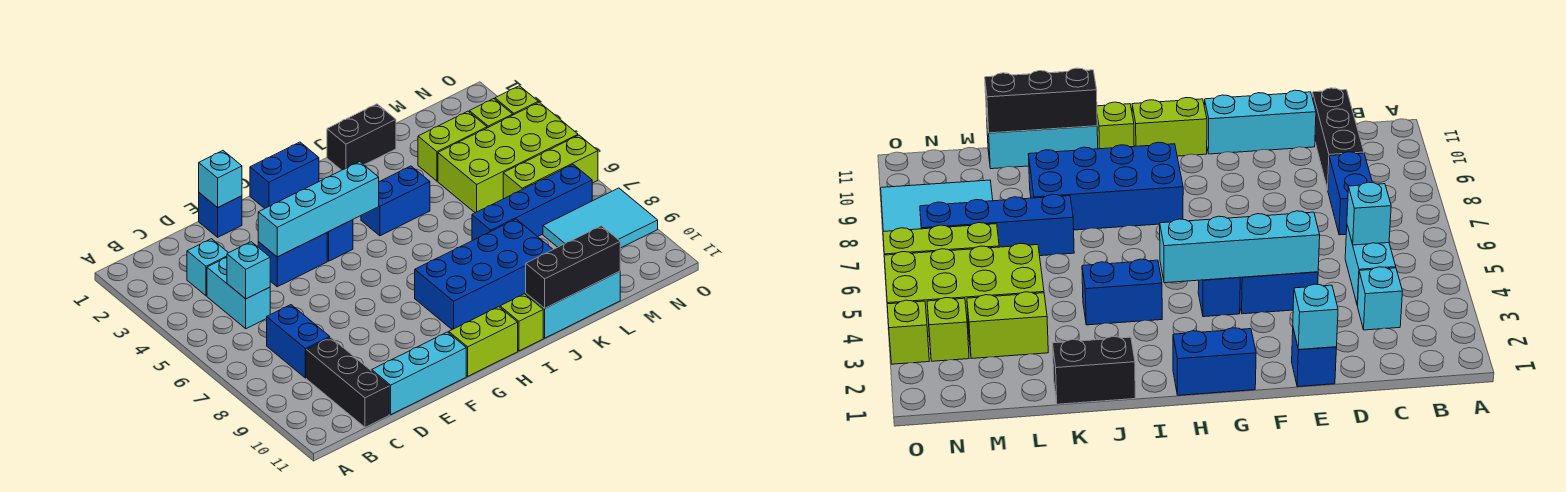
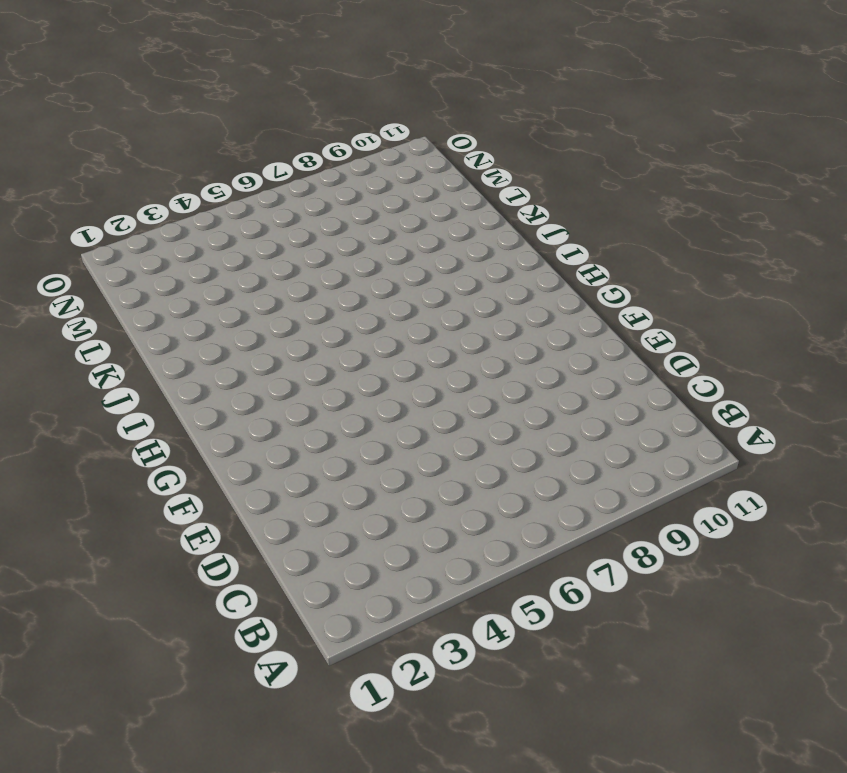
none -> cyan brick C3 level 1
none -> cyan brick C4:C5 level 1
none -> blue brick C7:C8 level 1

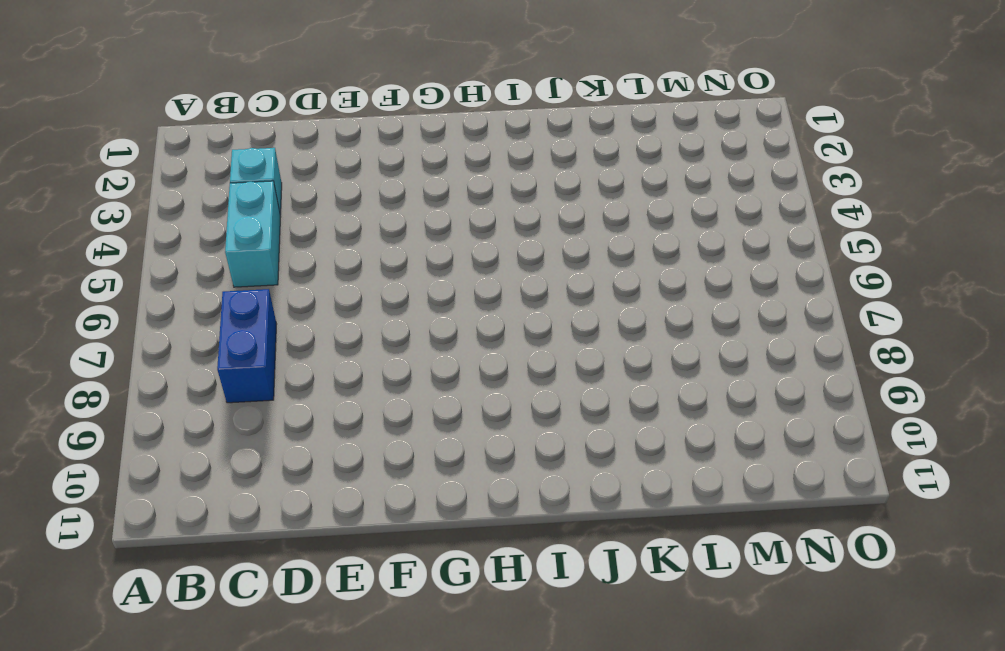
none -> black brick C9:C11 level 1
none -> cyan brick D11:F11 level 1
none -> blue brick E1 level 1

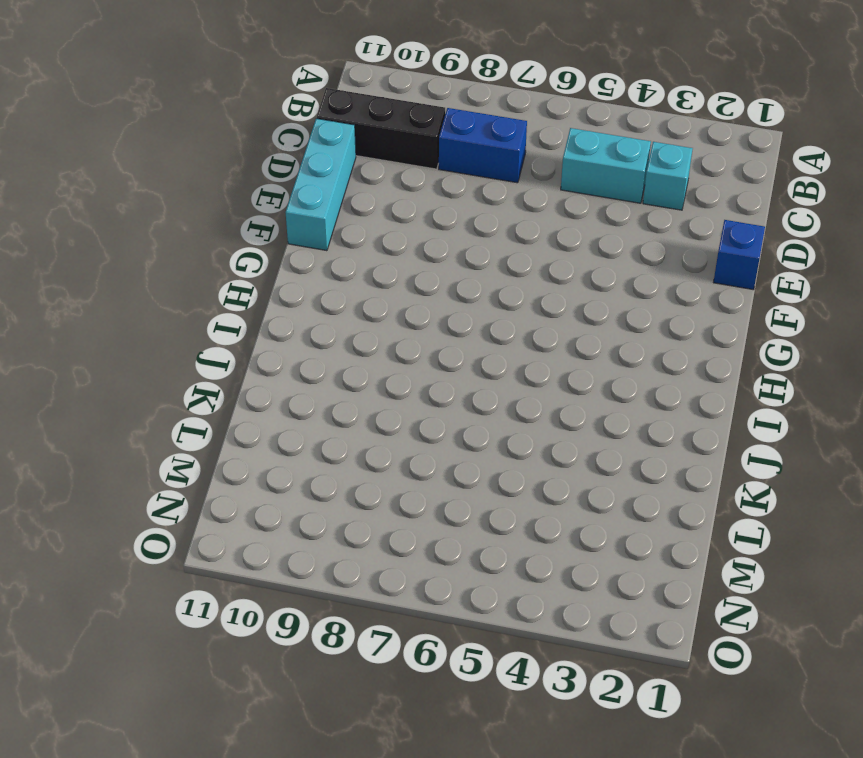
none -> blue brick E4:F4 level 1
none -> blue brick G1:H1 level 1
none -> blue brick G4 level 1

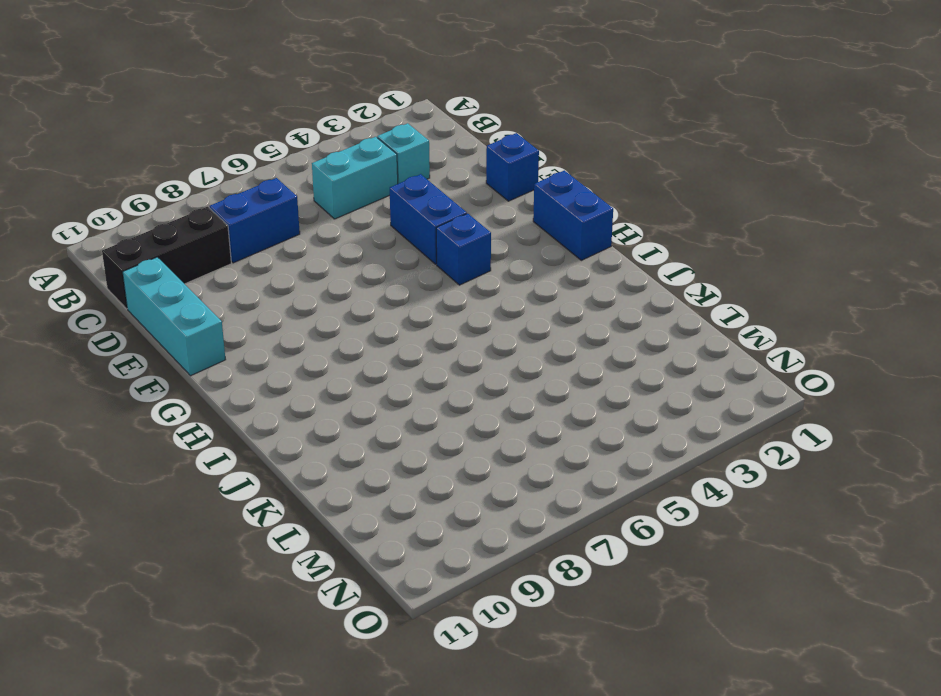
none -> lime brick G11:H11 level 1
none -> blue brick H8:K9 level 1
none -> blue brick I4:J4 level 1

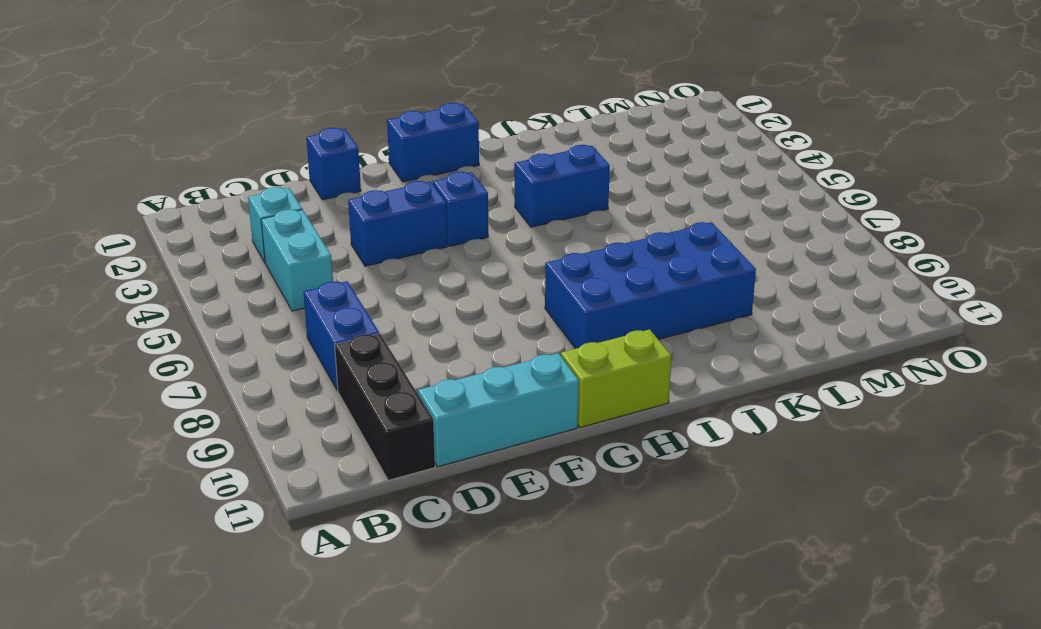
none -> lime brick I11 level 1
none -> black brick J1:K1 level 1
none -> cyan brick J11:L11 level 1

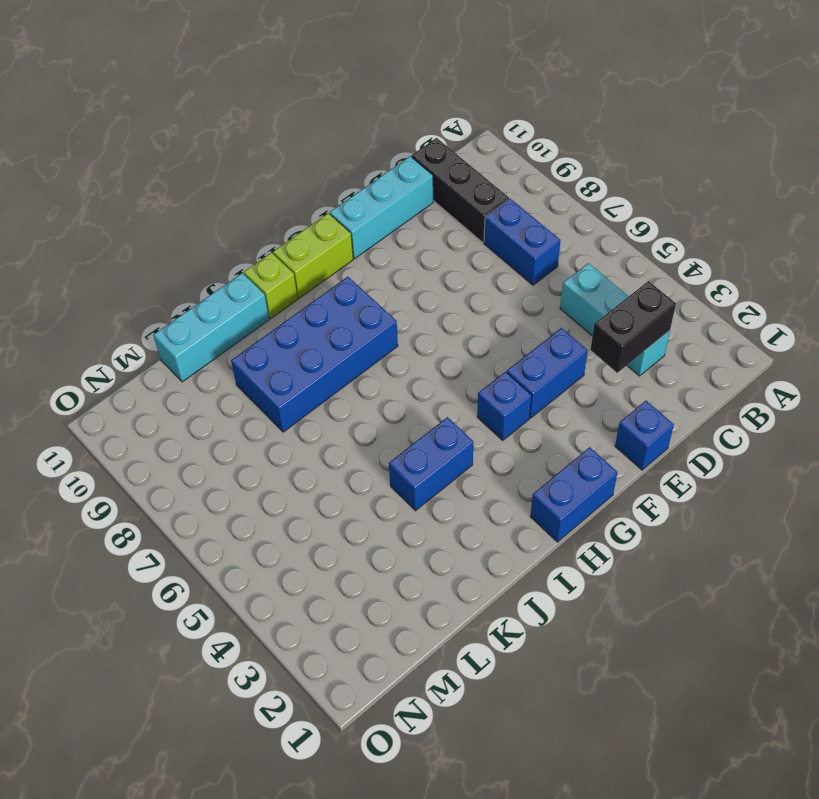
black brick C3:D3 level 2 -> black brick J1:K1 level 1
none -> blue brick K7:N7 level 1
none -> lime brick L3:M3 level 1
none -> lime brick L4:O5 level 1

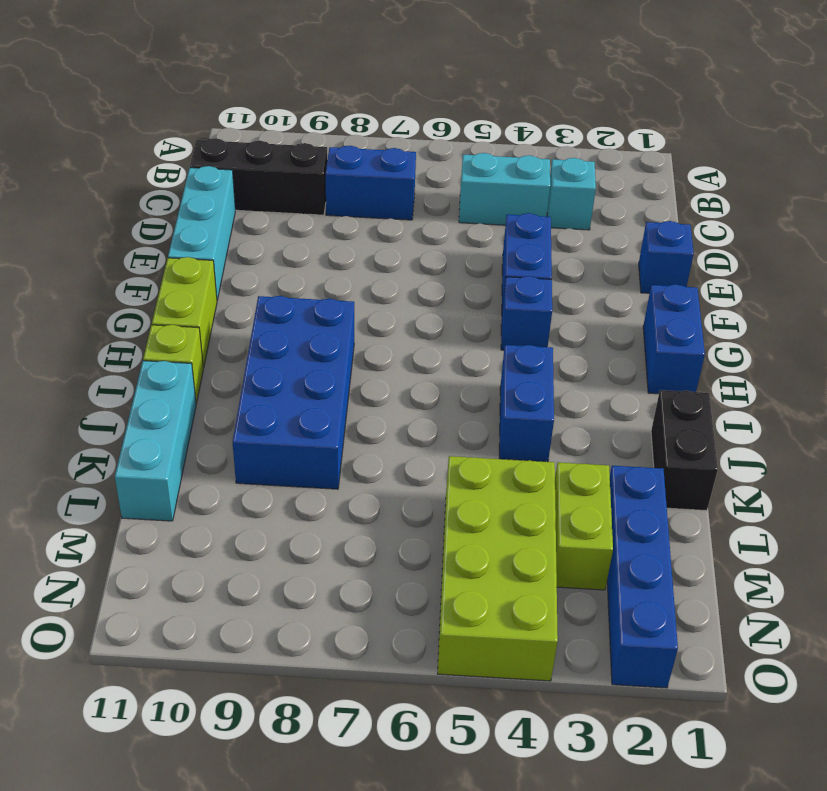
blue brick L2:O2 level 1 -> blue brick K7:N7 level 1
none -> lime brick M6:O6 level 1
none -> cyan tile M8:O9 level 1
none -> lime brick N3 level 1

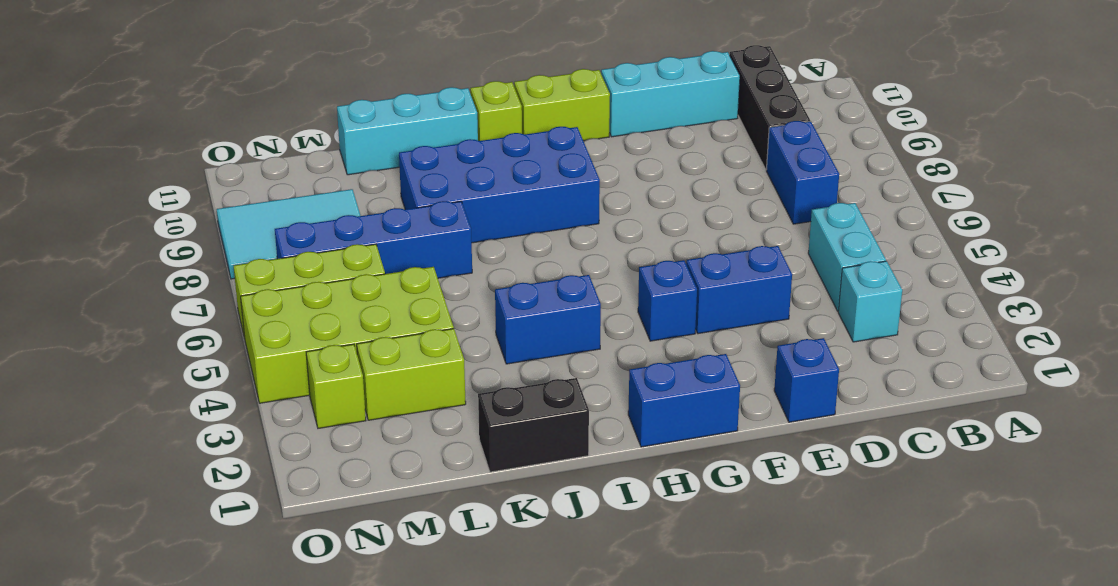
none -> lime brick O3 level 1
none -> cyan brick C5 level 2
none -> cyan brick E1 level 2

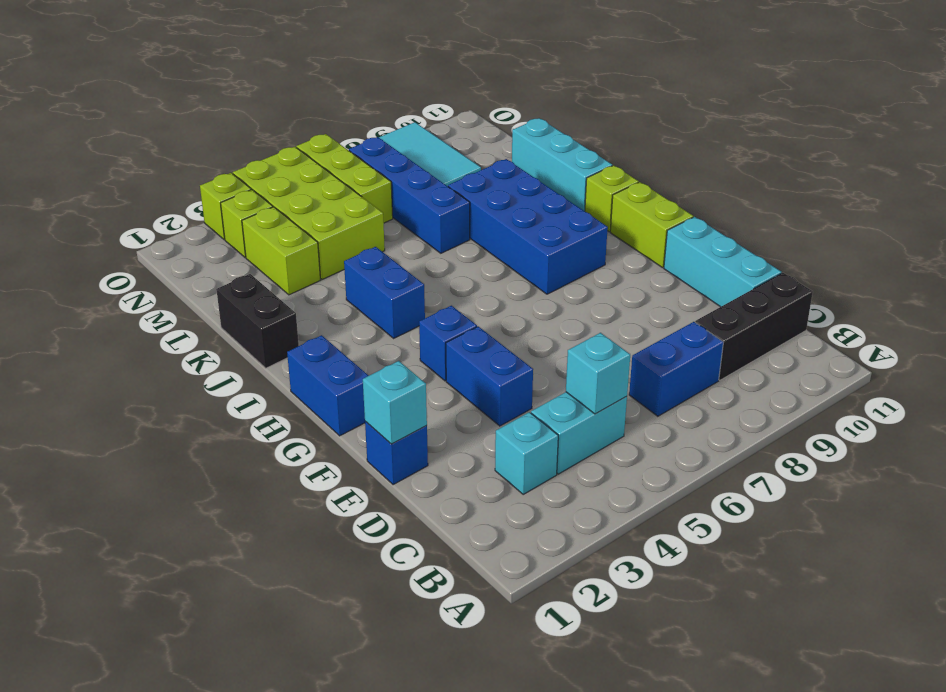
none -> cyan brick E4:H4 level 2
none -> black brick J11:L11 level 2

